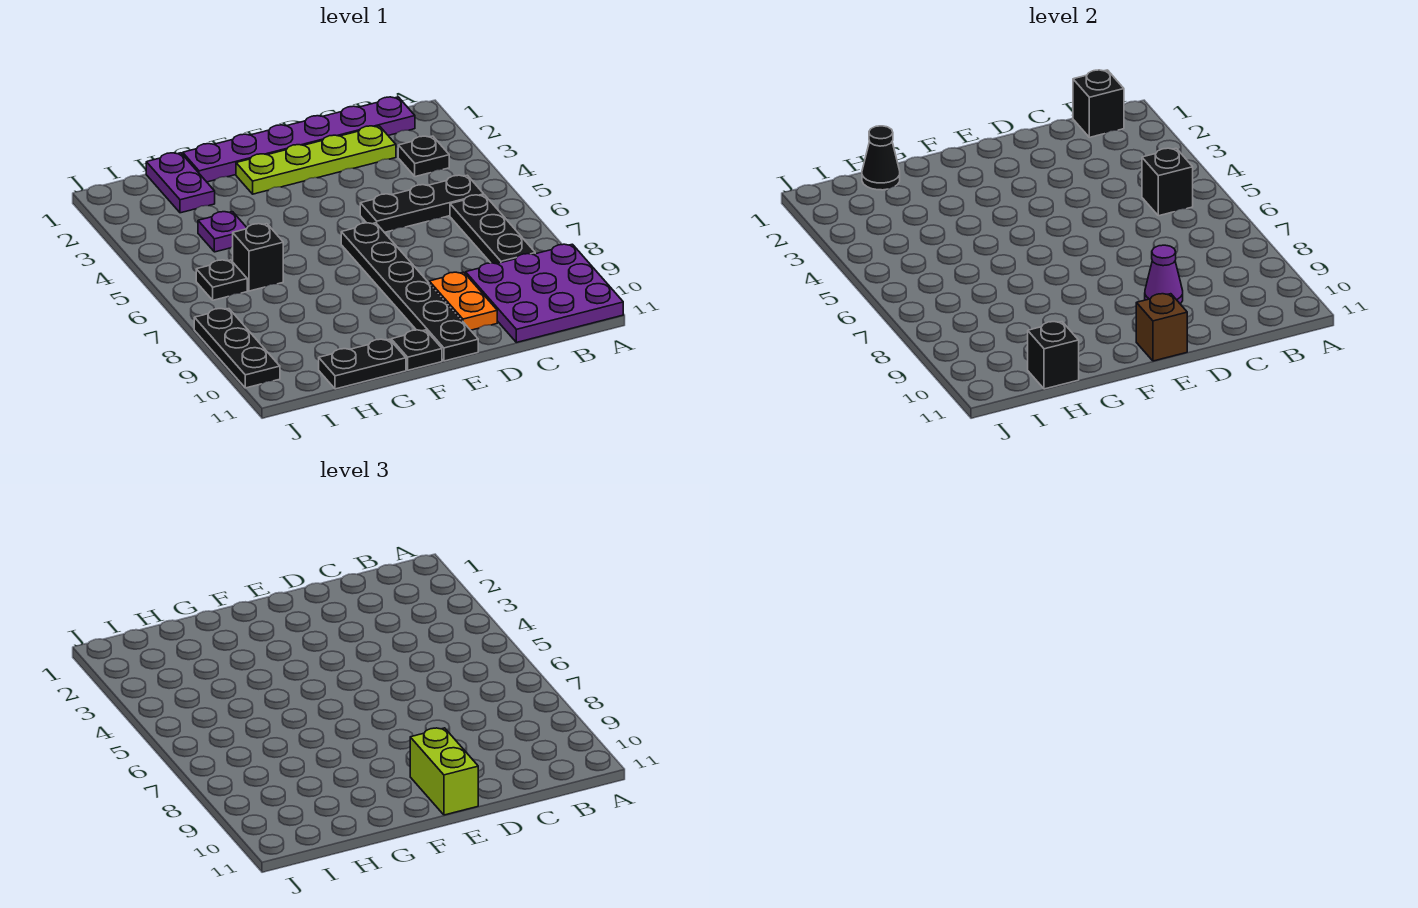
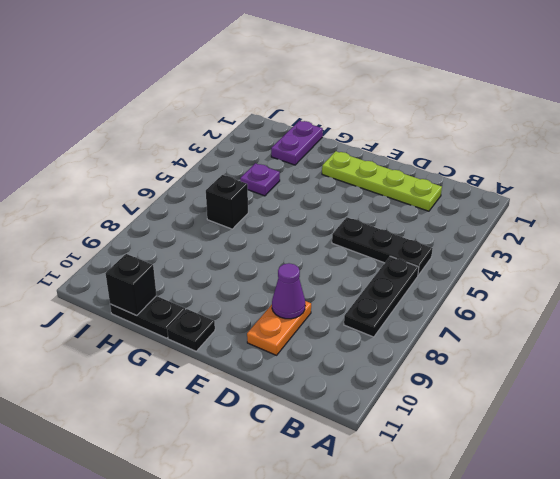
none -> purple plate A9:C11 level 1
none -> purple plate B1:G1 level 1
none -> black plate B3 level 1

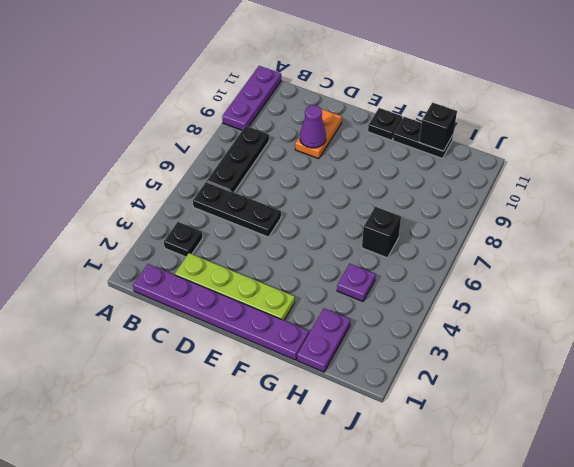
purple plate A9:A11 level 1 -> purple plate A9:C11 level 1
none -> black plate E6:E11 level 1
none -> black plate I6 level 1
none -> black plate J8:J10 level 1

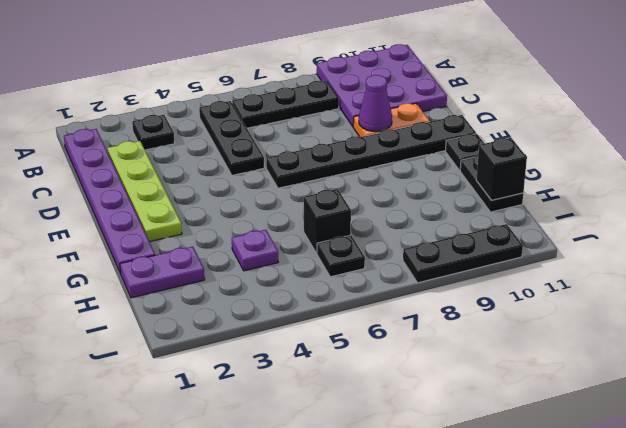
none -> black brick B1 level 2
none -> black brick B5 level 2
none -> brown brick E11 level 2

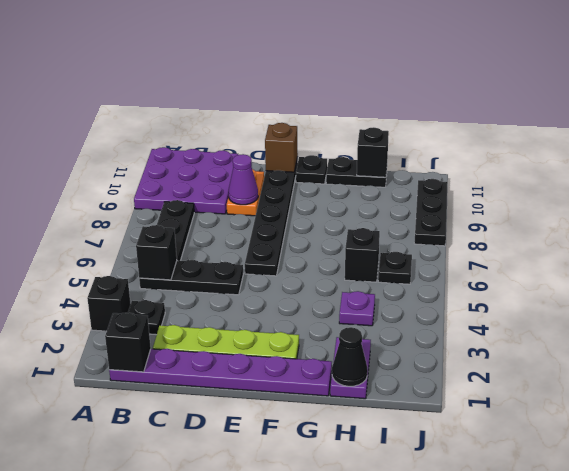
black brick A3 level 1 -> none
none -> lime brick E10:E11 level 3

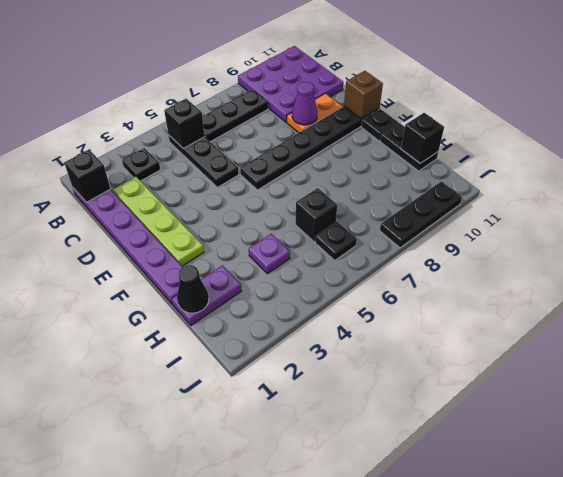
none -> lime brick E10:E11 level 3

